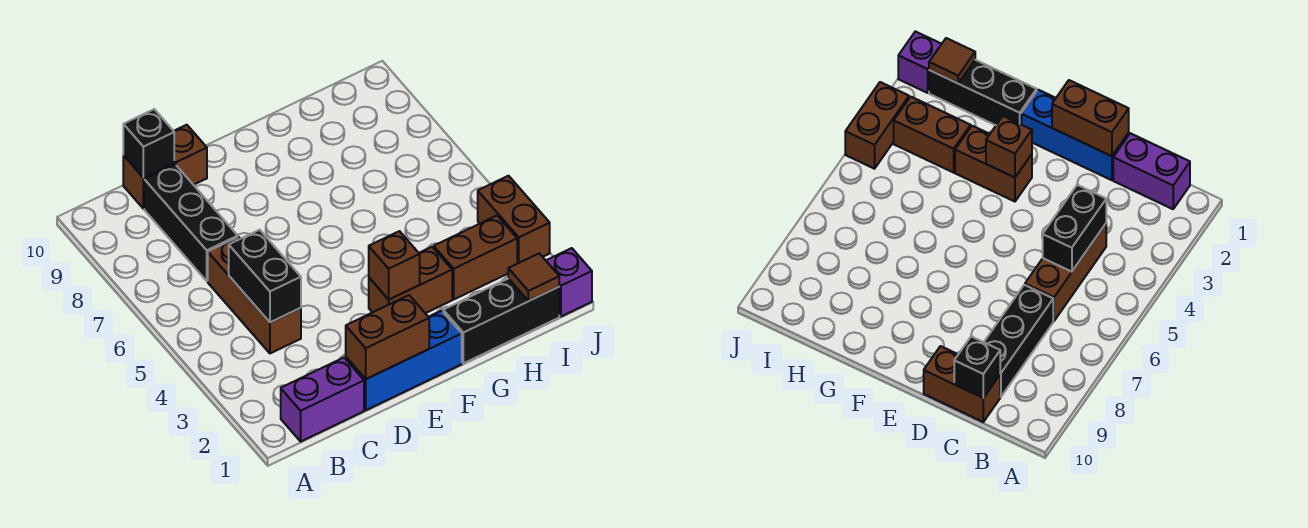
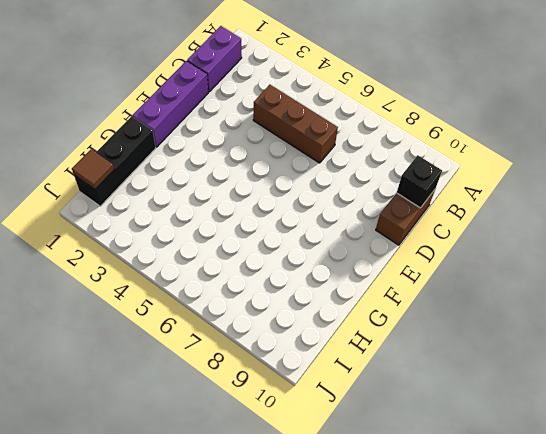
purple brick D1:F1 level 1 -> blue brick D1:F1 level 1
none -> black brick C7:C9 level 1
none -> brown brick F3:G3 level 1
none -> brown brick H3:I3 level 1

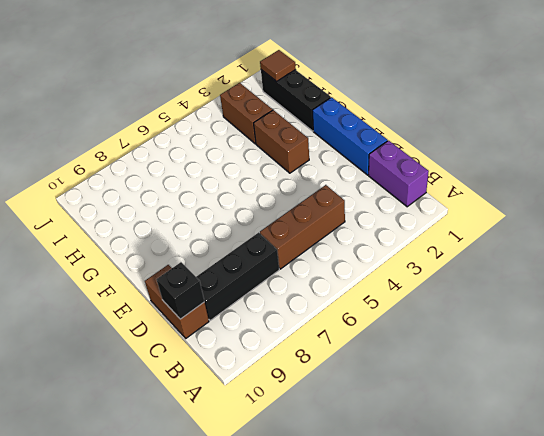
none -> purple brick J1 level 1
none -> brown brick J3:J4 level 1
none -> black brick C4:C5 level 2

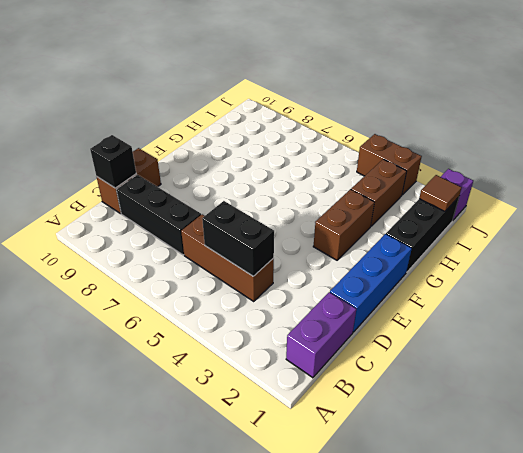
none -> brown brick D1:E1 level 2
none -> brown brick F3 level 2

